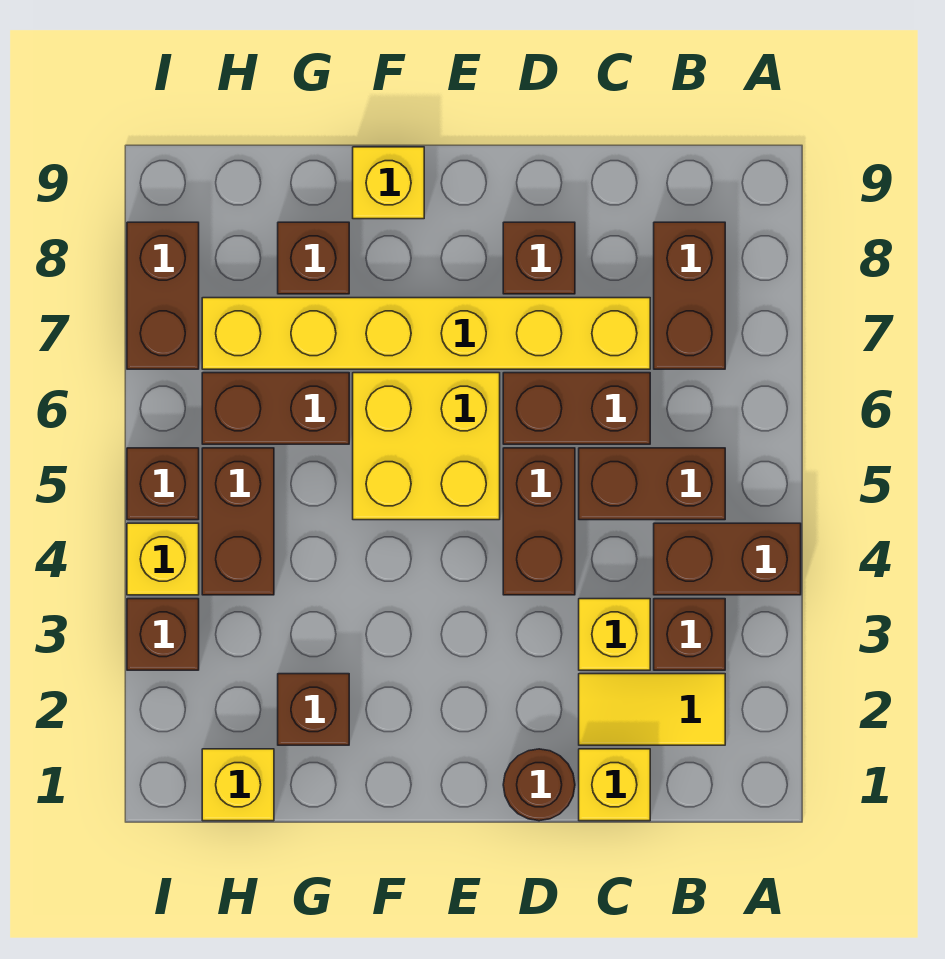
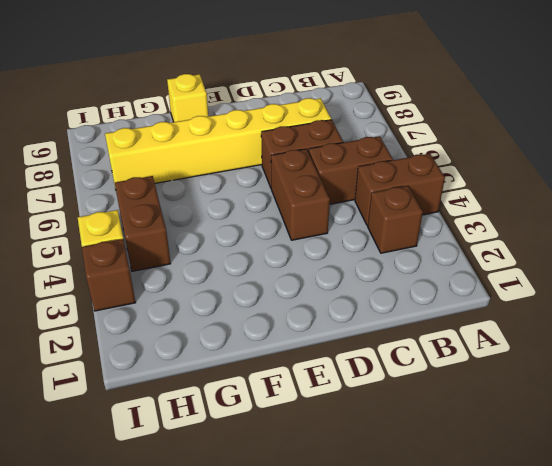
none -> yellow tile B2:C2 level 1
none -> brown brick B7:B8 level 1
none -> yellow brick C1 level 1

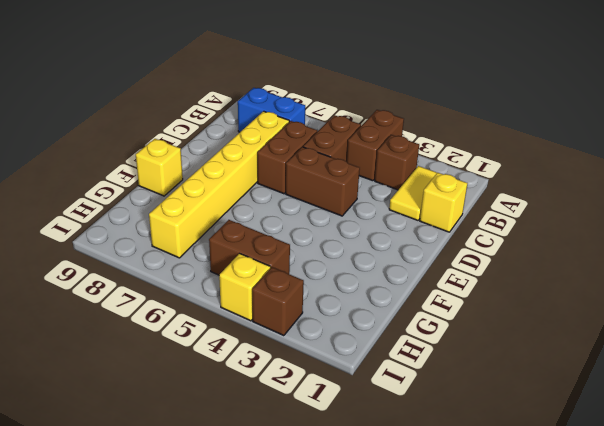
blue brick B7:B8 level 1 -> brown brick B7:B8 level 1
none -> yellow brick C3 level 1
none -> brown round brick D1 level 1
none -> brown brick D8 level 1

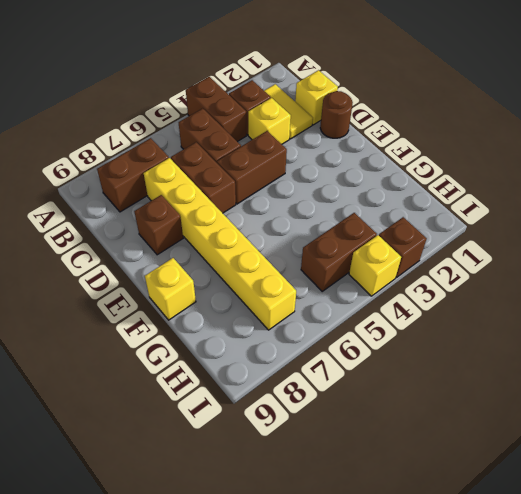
none -> yellow brick E5:F6 level 1
none -> brown brick G2 level 1
none -> brown brick G6:H6 level 1

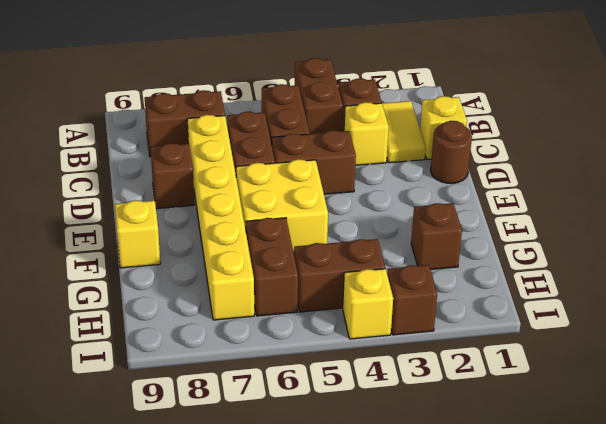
none -> brown brick G8 level 1
none -> yellow brick H1 level 1
none -> brown brick I5 level 1

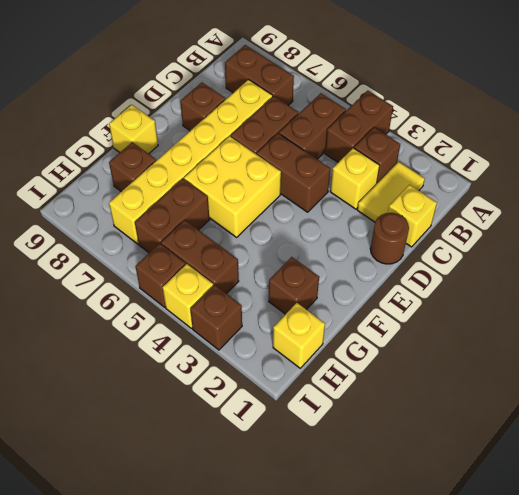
none -> brown brick I7:I8 level 1

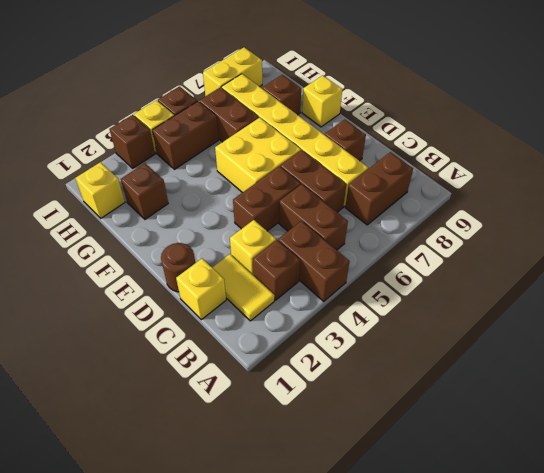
yellow brick I7:I8 level 1 -> brown brick I7:I8 level 1

